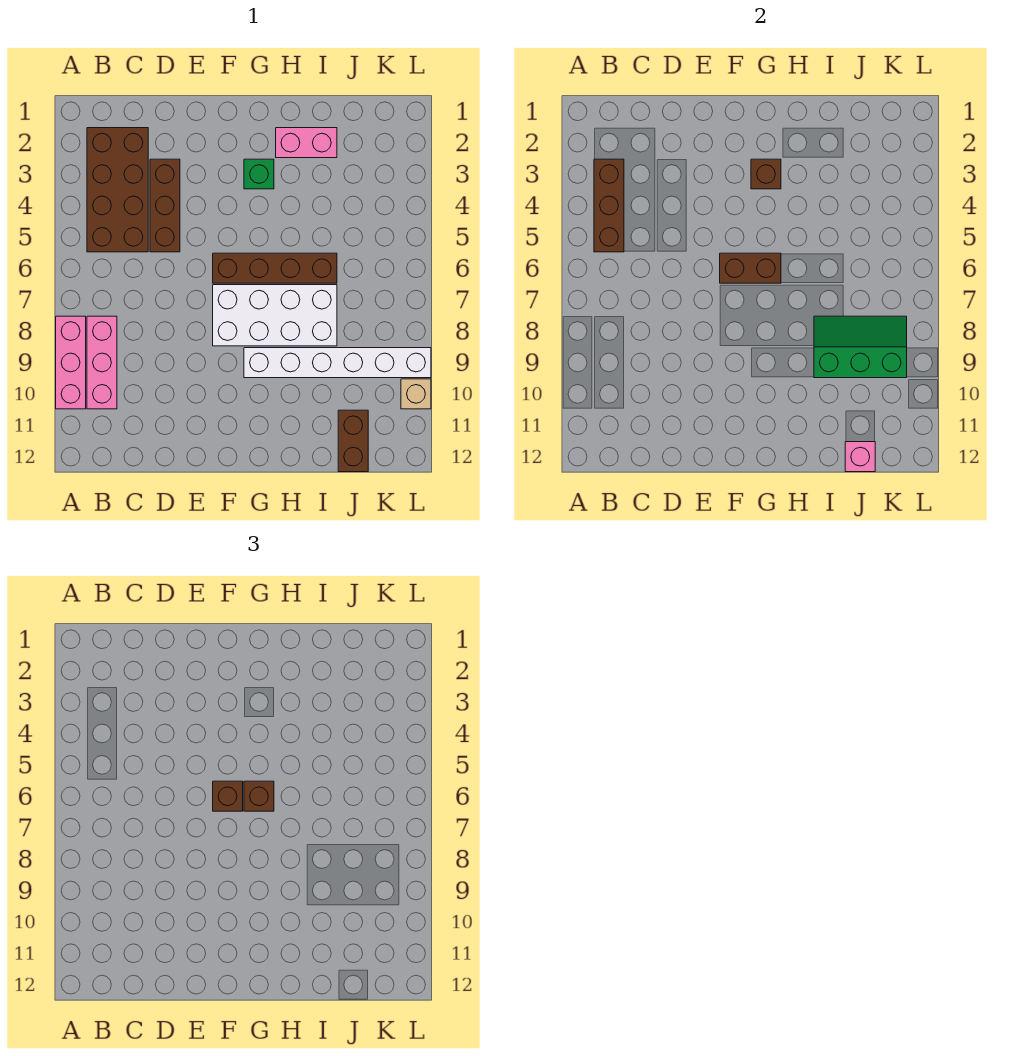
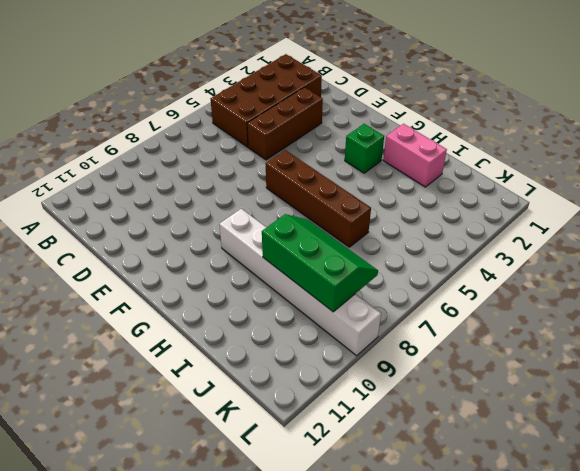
none -> pink brick A8:A10 level 1
none -> pink brick B8:B10 level 1
none -> white brick F7:I8 level 1

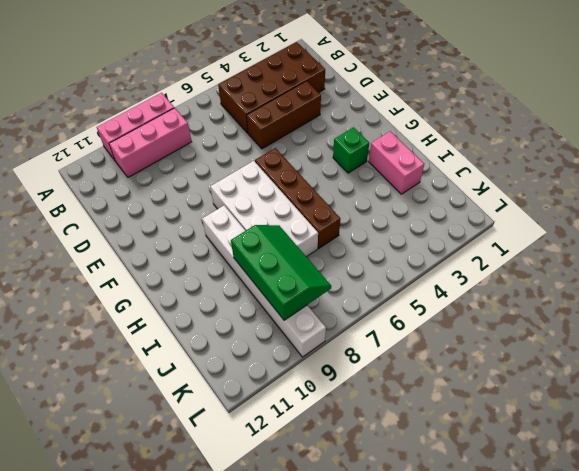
none -> brown brick J11:J12 level 1
none -> tan brick L10 level 1
none -> brown brick B3:B5 level 2

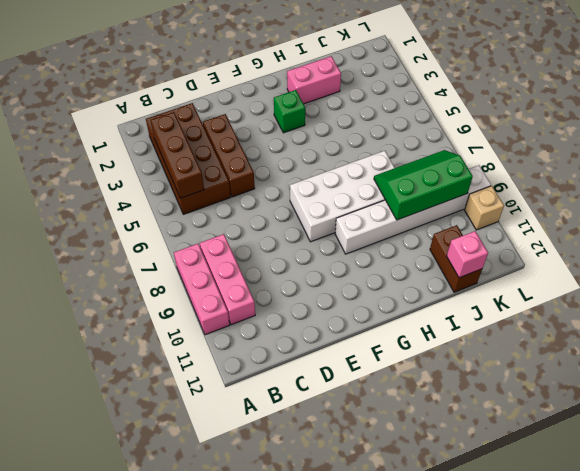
none -> brown brick F6:I6 level 1
none -> brown brick F6:G6 level 2
none -> brown brick G3 level 2

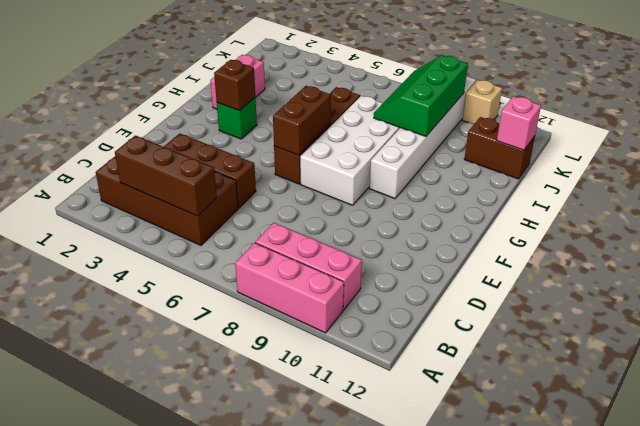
none -> brown brick F6 level 3
none -> brown brick G6 level 3

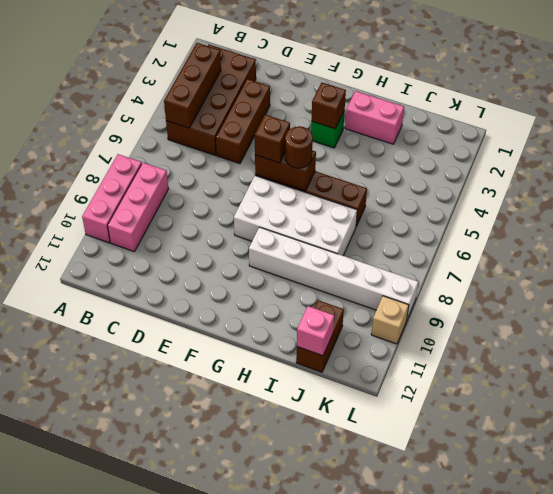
brown round brick G6 level 3 -> brown brick G6 level 3
none -> green slope I8:K9 level 2 top 9

